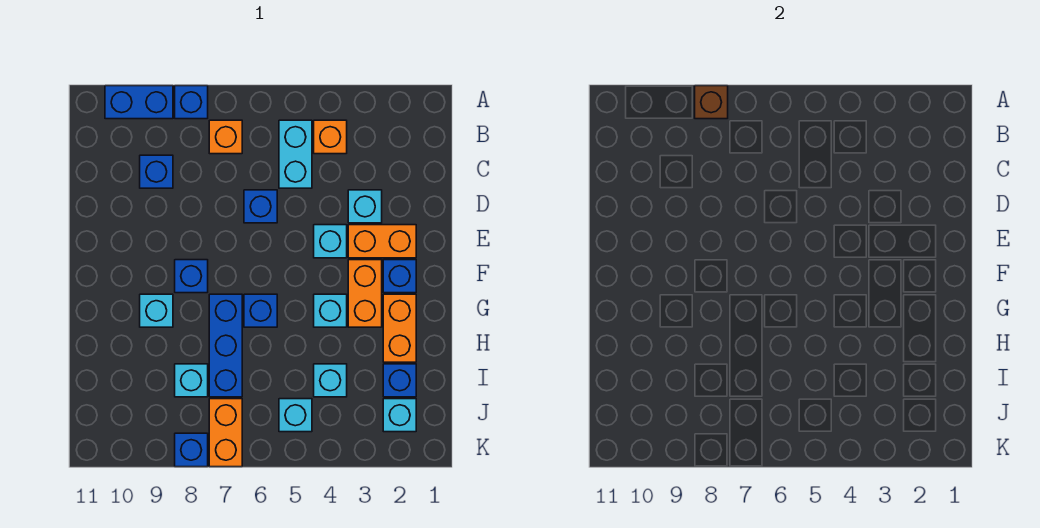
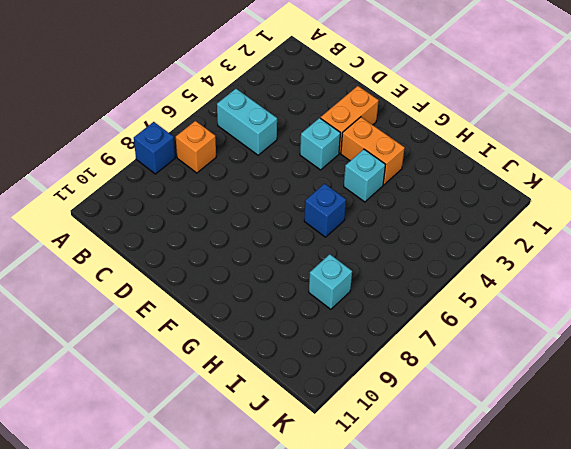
none -> blue brick A9:A10 level 1
none -> orange brick B4 level 1
none -> blue brick C9 level 1

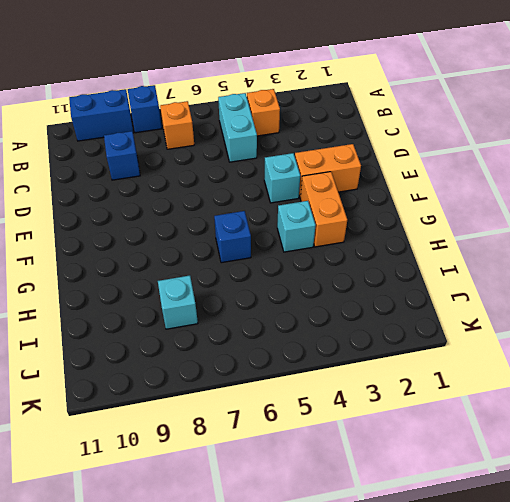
none -> cyan brick D3 level 1
none -> blue brick D6 level 1
none -> blue brick F2 level 1

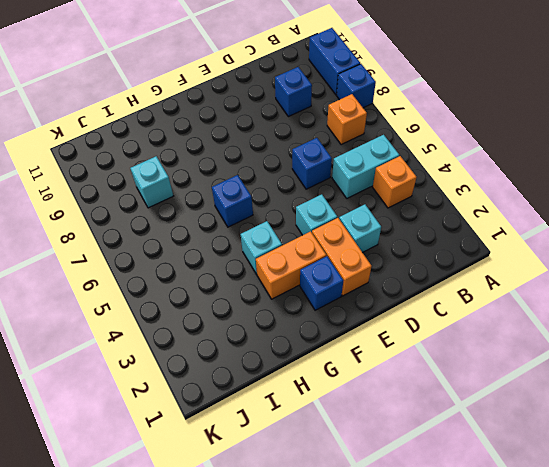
none -> blue brick F8 level 1
none -> orange brick G2:H2 level 1
none -> blue brick G7:I7 level 1

